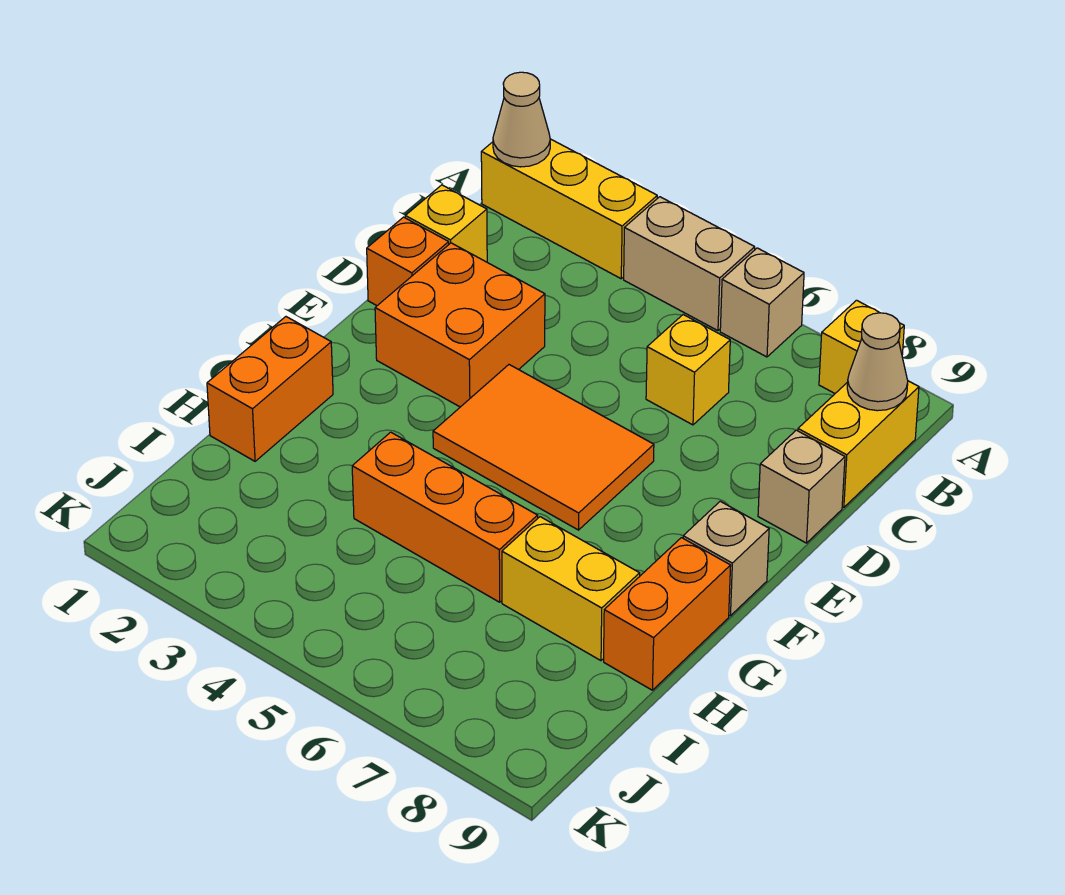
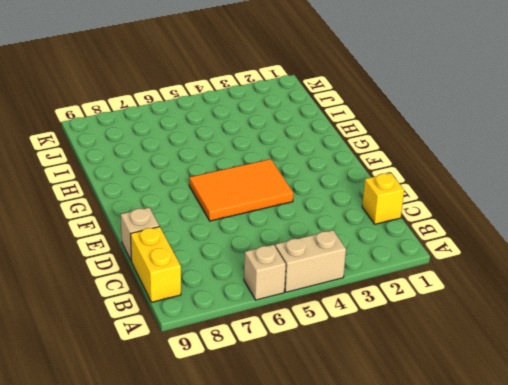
none -> yellow brick A1:A3 level 1
none -> yellow brick A8 level 1
none -> yellow brick C6 level 1

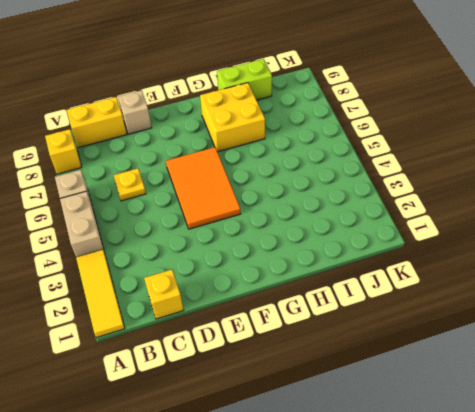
yellow tile A1:A3 level 1 -> yellow brick A1:A3 level 1
yellow plate C6 level 1 -> yellow brick C6 level 1
yellow brick G7:H8 level 1 -> yellow brick H7:H8 level 1
lime brick H9:I9 level 1 -> orange brick G9:H9 level 1
none -> orange brick D1 level 1
none -> orange brick D2:E3 level 1
none -> tan brick F9 level 1

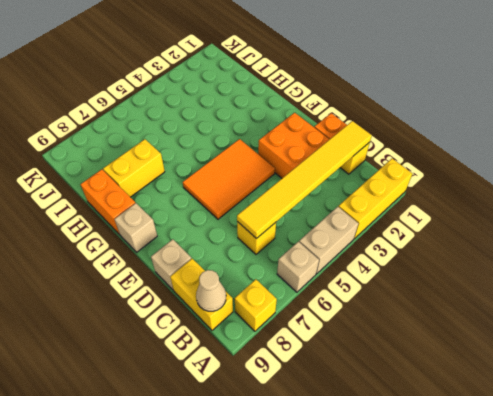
yellow tile C1:C6 level 2 -> none
none -> orange brick G1:H1 level 1
none -> orange brick H4:H6 level 1
none -> tan cone A1 level 2

